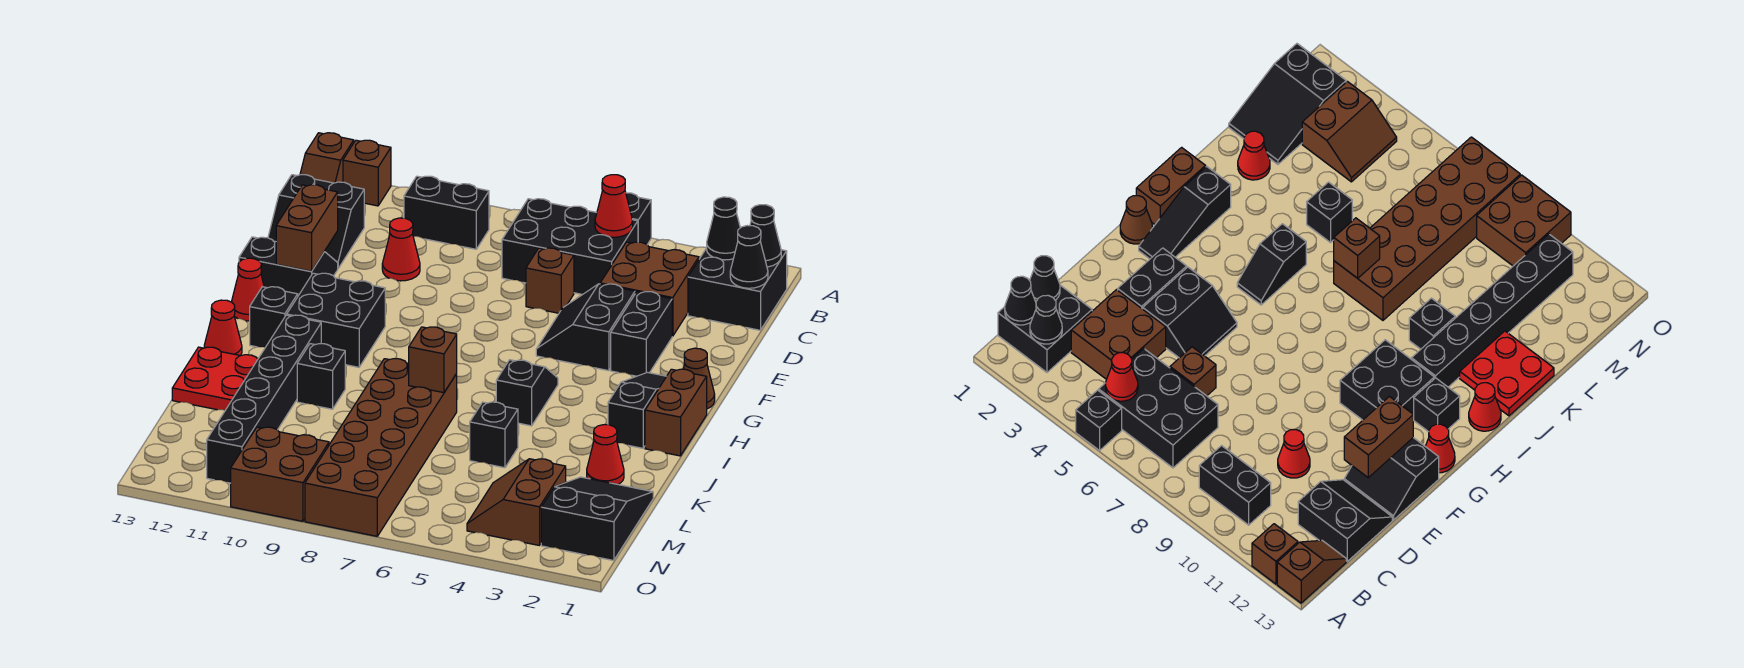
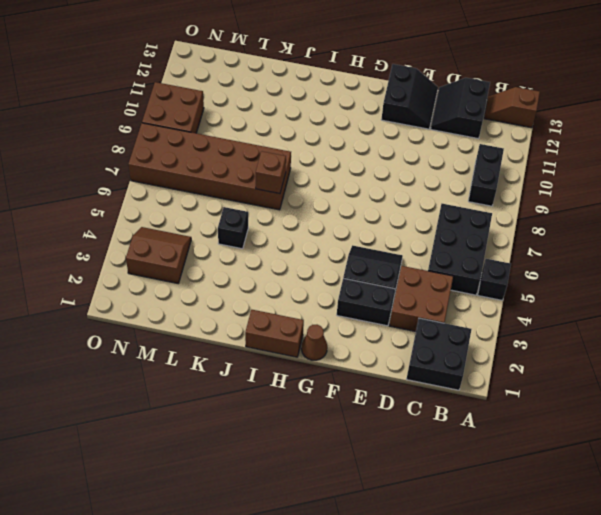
none -> brown brick A12 level 1
none -> brown brick D6 level 1
none -> red cone D10 level 1
none -> black slope G2:I2 level 1 top I

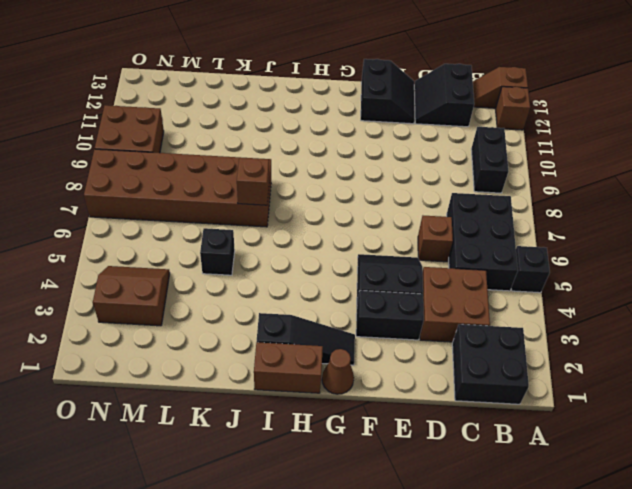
none -> red cone D10 level 1
none -> black brick G10:H11 level 1
none -> red cone G13 level 1
none -> black slope H5:I5 level 1 top I

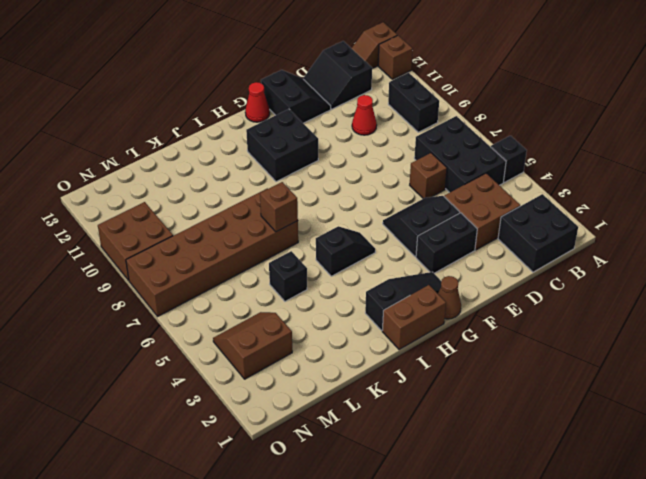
none -> black brick H12 level 1
none -> black brick I11:N11 level 1
none -> red cone I13 level 1
none -> black brick J10 level 1

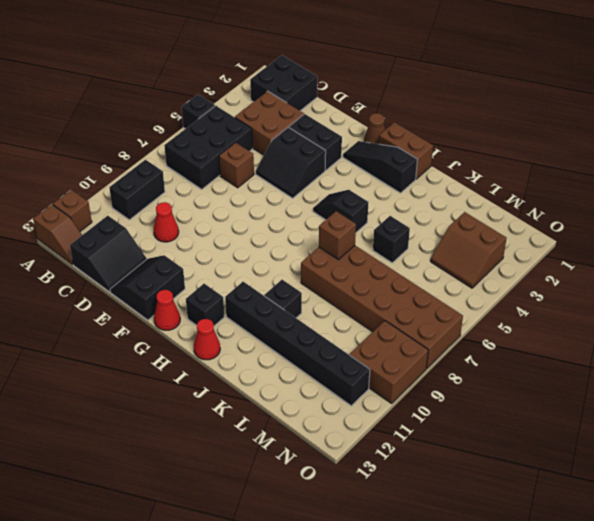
none -> black brick G10:H11 level 1
none -> red plate J12:K13 level 1
none -> red cone K2 level 1
none -> black slope L1:N2 level 1 top N

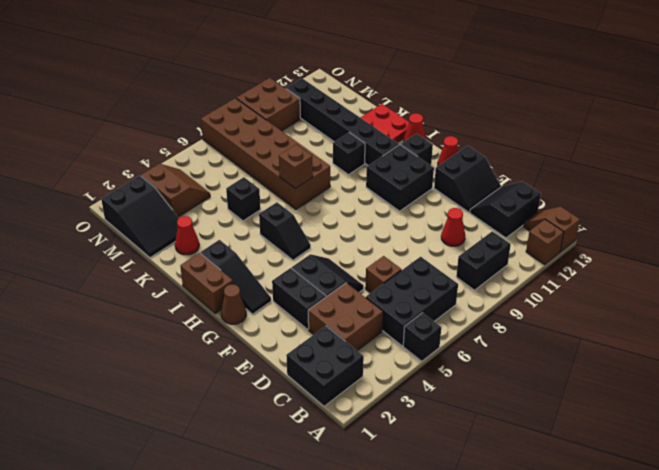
none -> black cone B1 level 2
none -> black cone B2 level 2
none -> red cone B5 level 2
none -> black cone C1 level 2

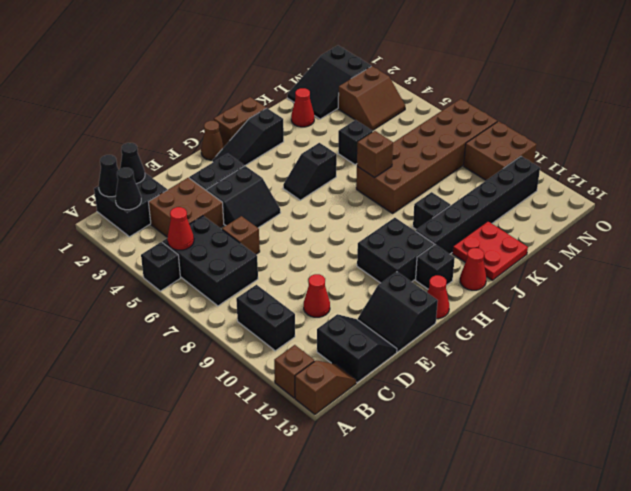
none -> brown brick E12:F12 level 2

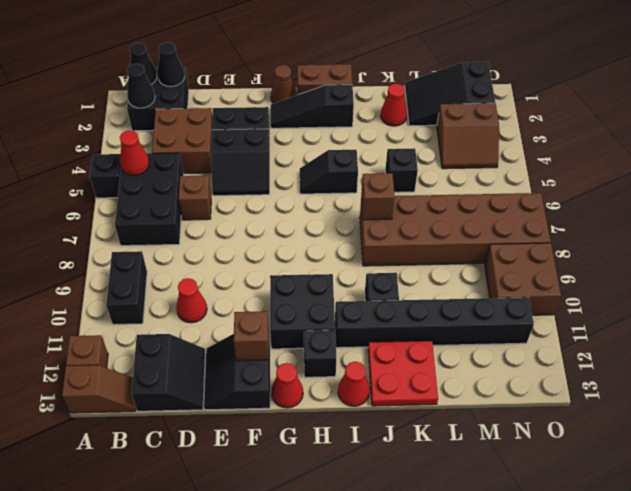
brown brick F12 level 2 -> brown brick E12:F12 level 2

